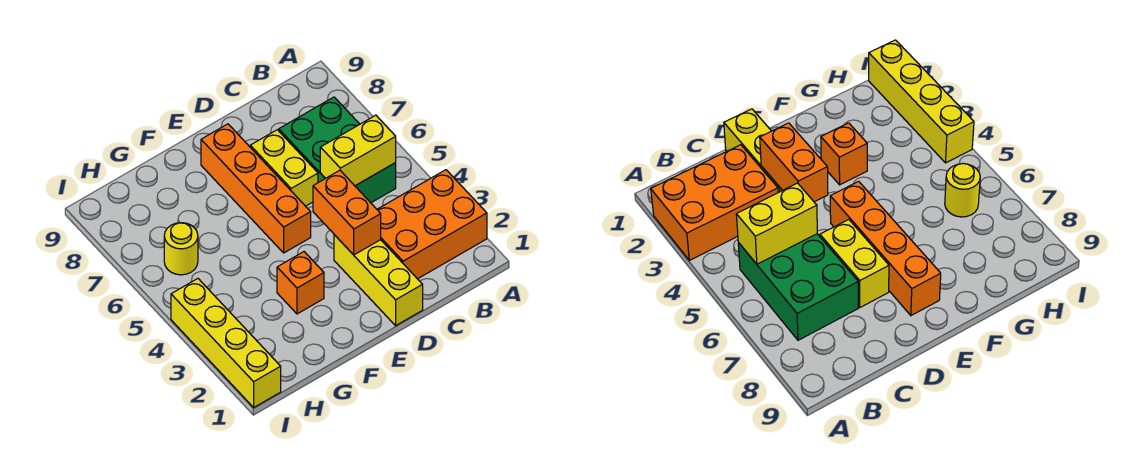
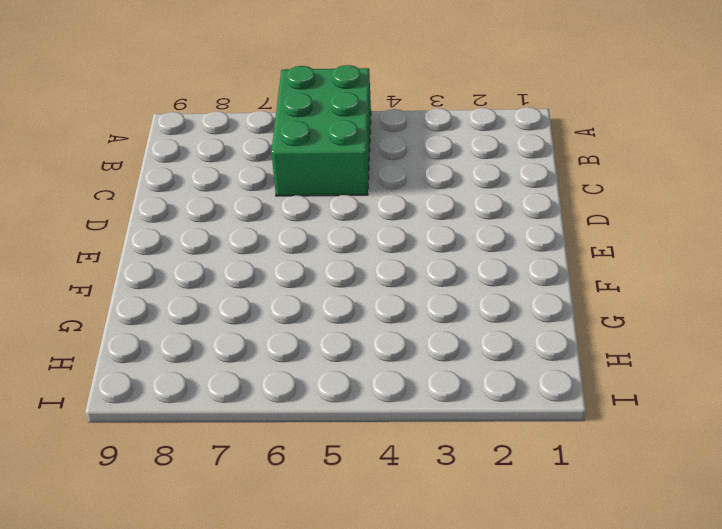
green brick A5:C6 level 1 -> green brick B5:C7 level 1
none -> orange brick A2:C3 level 1
none -> yellow brick D1:D3 level 1

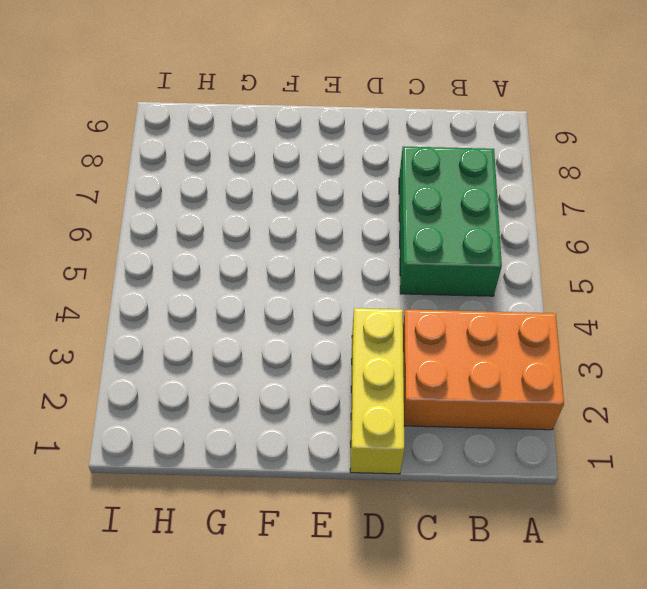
none -> yellow brick D6:D7 level 1
none -> orange brick E5:E8 level 1

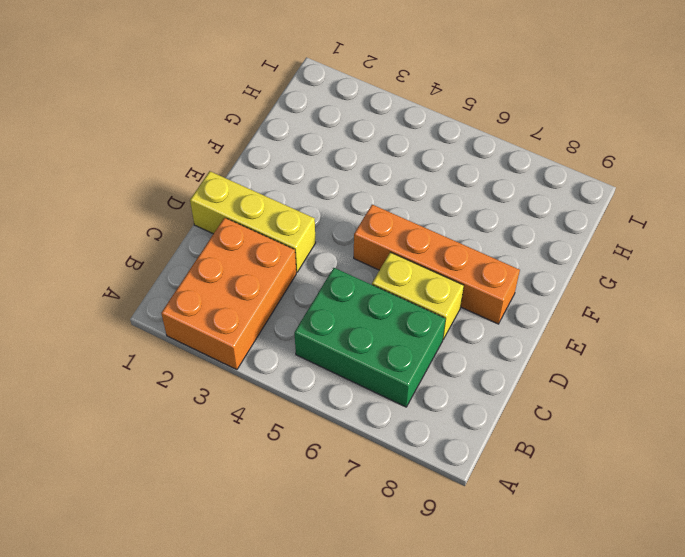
none -> orange brick F3 level 1
none -> yellow round brick H6 level 1

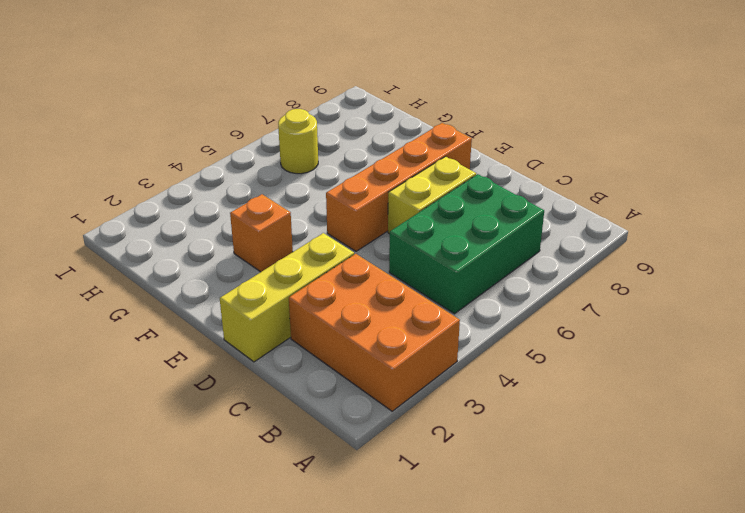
none -> yellow brick I1:I4 level 1
none -> yellow brick B5:C5 level 2

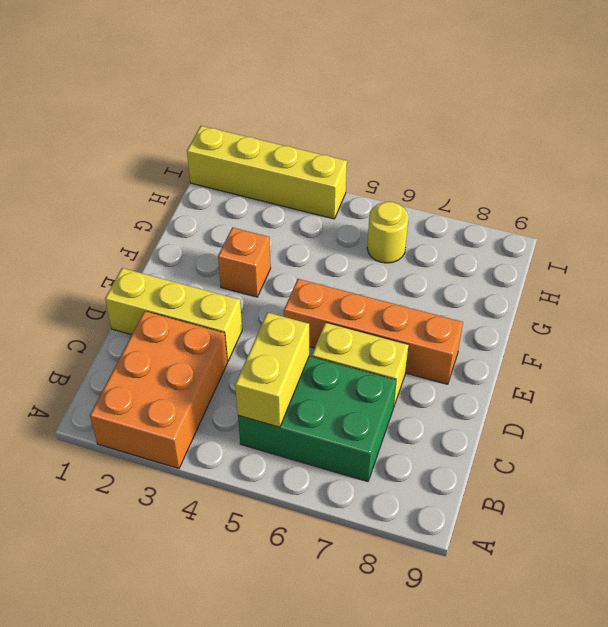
none -> orange brick D3:D4 level 2

